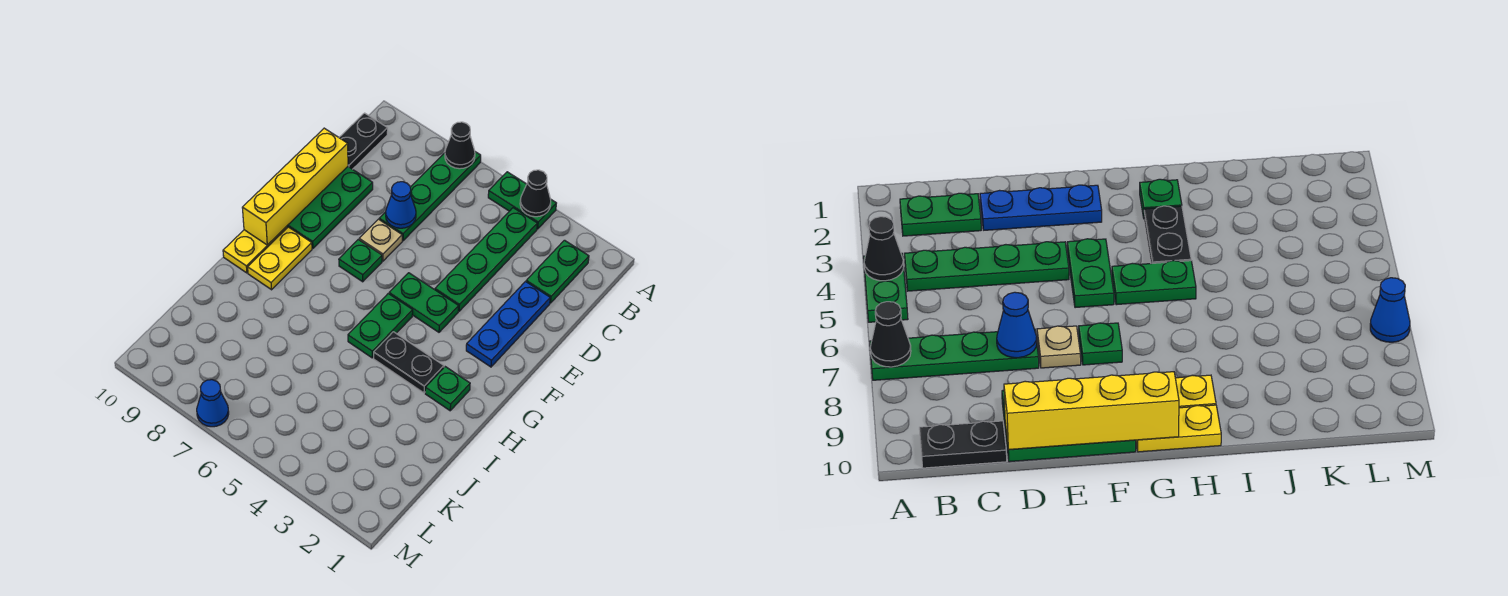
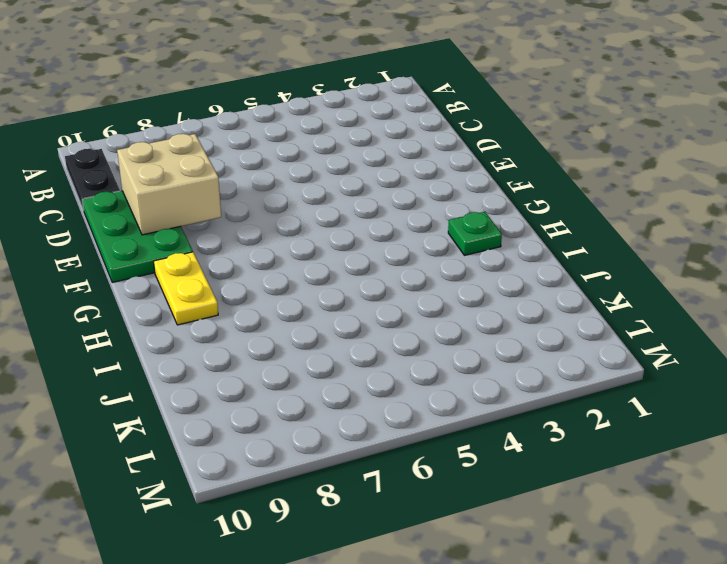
tan brick D8:E9 level 2 -> none
none -> green plate A4:A5 level 1
none -> green plate A7:D7 level 1
none -> green plate B2:C2 level 1

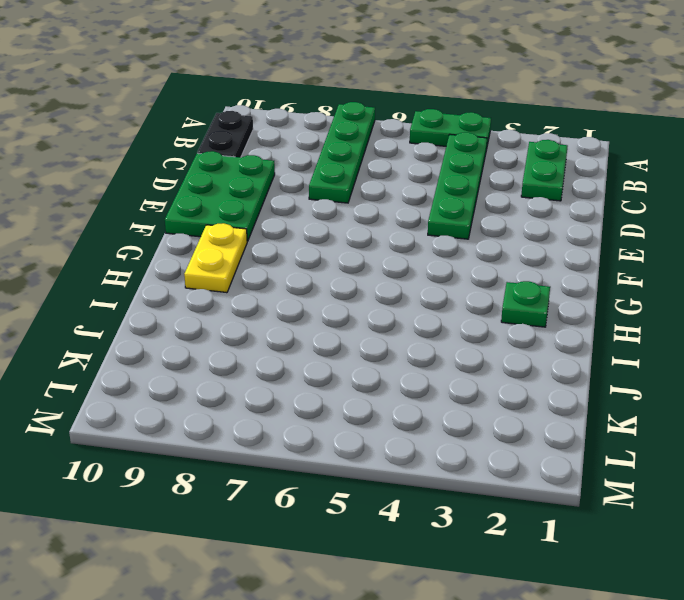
none -> blue plate D2:F2 level 1
none -> tan plate E7 level 1
none -> green plate F4:F5 level 1

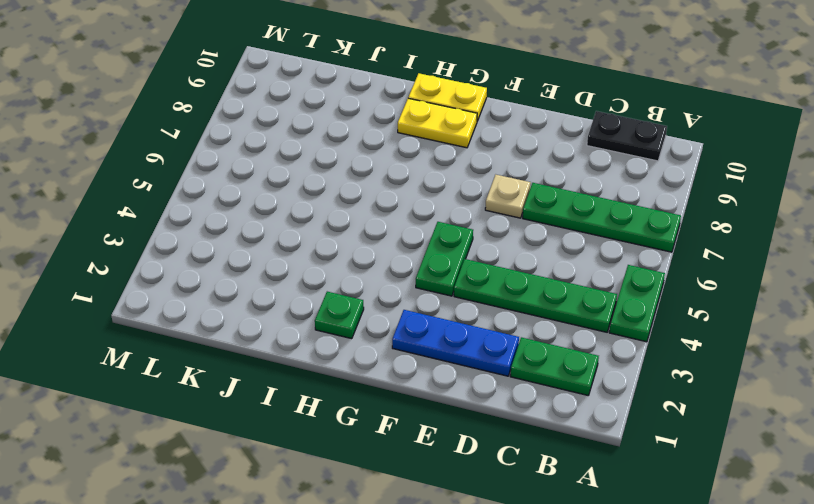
none -> green plate D9:F10 level 1
none -> green plate F7 level 1
none -> green plate G5:H5 level 1

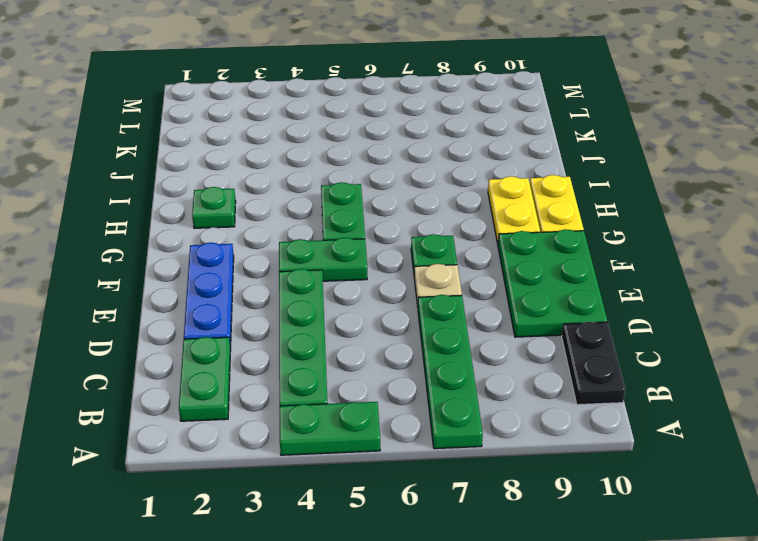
none -> black plate H3:H4 level 1
none -> blue cone M7 level 1
none -> black cone A4 level 2

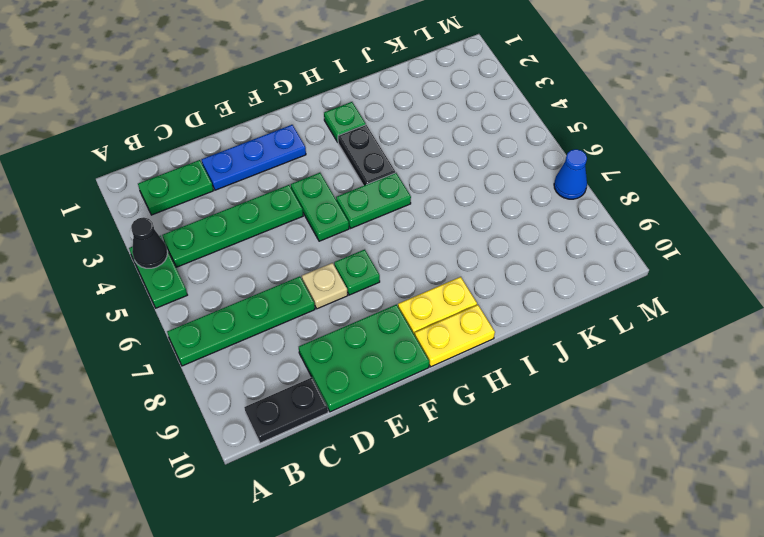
none -> black cone A7 level 2
none -> blue cone D7 level 2
none -> yellow brick D10:G10 level 2

